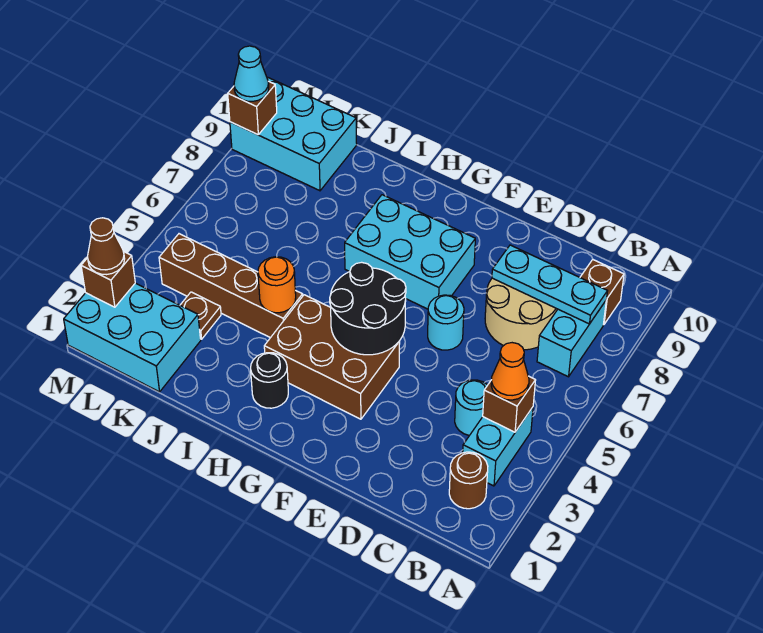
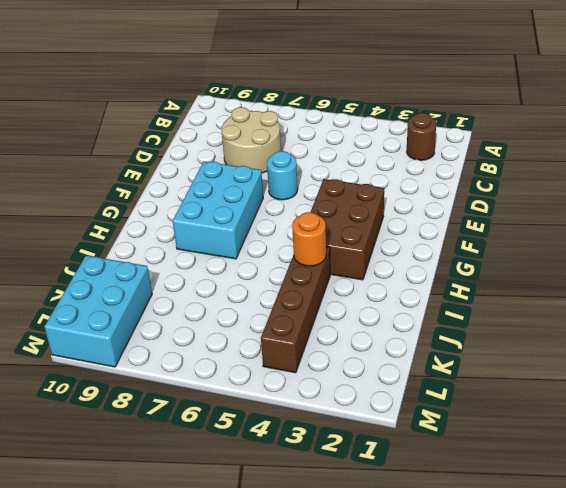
none -> cyan brick B3:B4 level 1
none -> cyan brick B7:B8 level 1
none -> brown brick B9 level 1

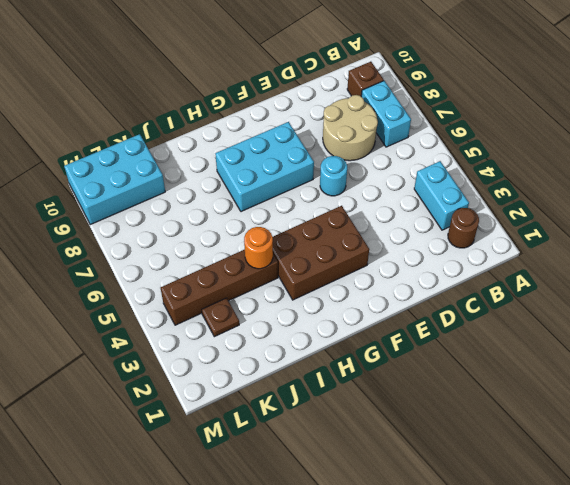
none -> cyan round brick C4 level 1
none -> black round brick H2 level 1
none -> cyan brick K1:M2 level 1

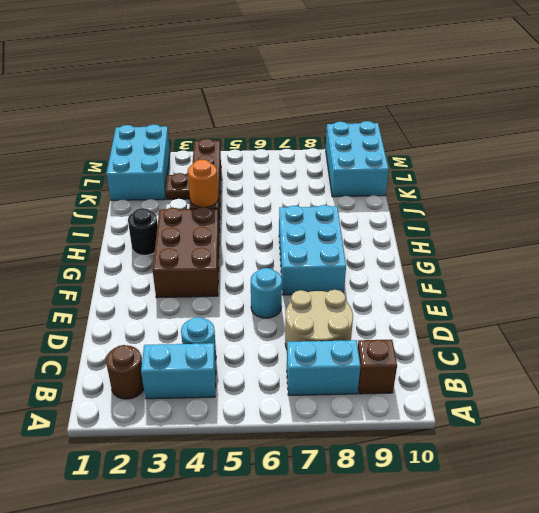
none -> brown brick B4 level 2
none -> cyan plate B8:D8 level 2
none -> black round brick F4:G5 level 2

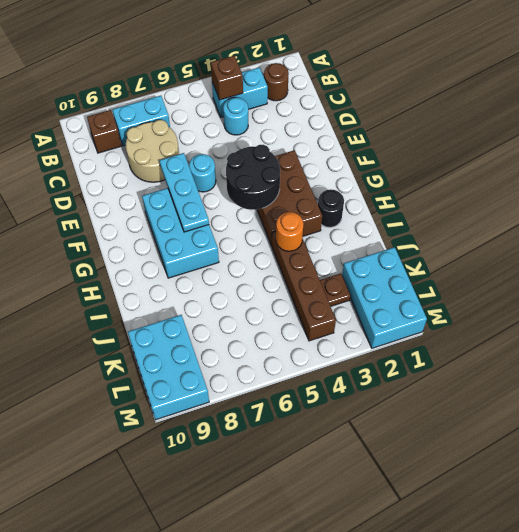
cyan plate E7:G7 level 2 -> cyan plate B8:D8 level 2
none -> brown brick M2 level 2
none -> brown brick M9 level 2
none -> orange cone B4 level 3

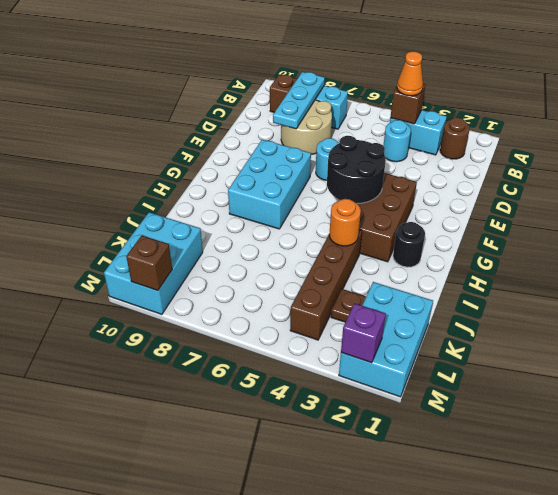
purple brick M2 level 2 -> brown brick M2 level 2
none -> brown cone M2 level 3
none -> cyan cone M9 level 3

